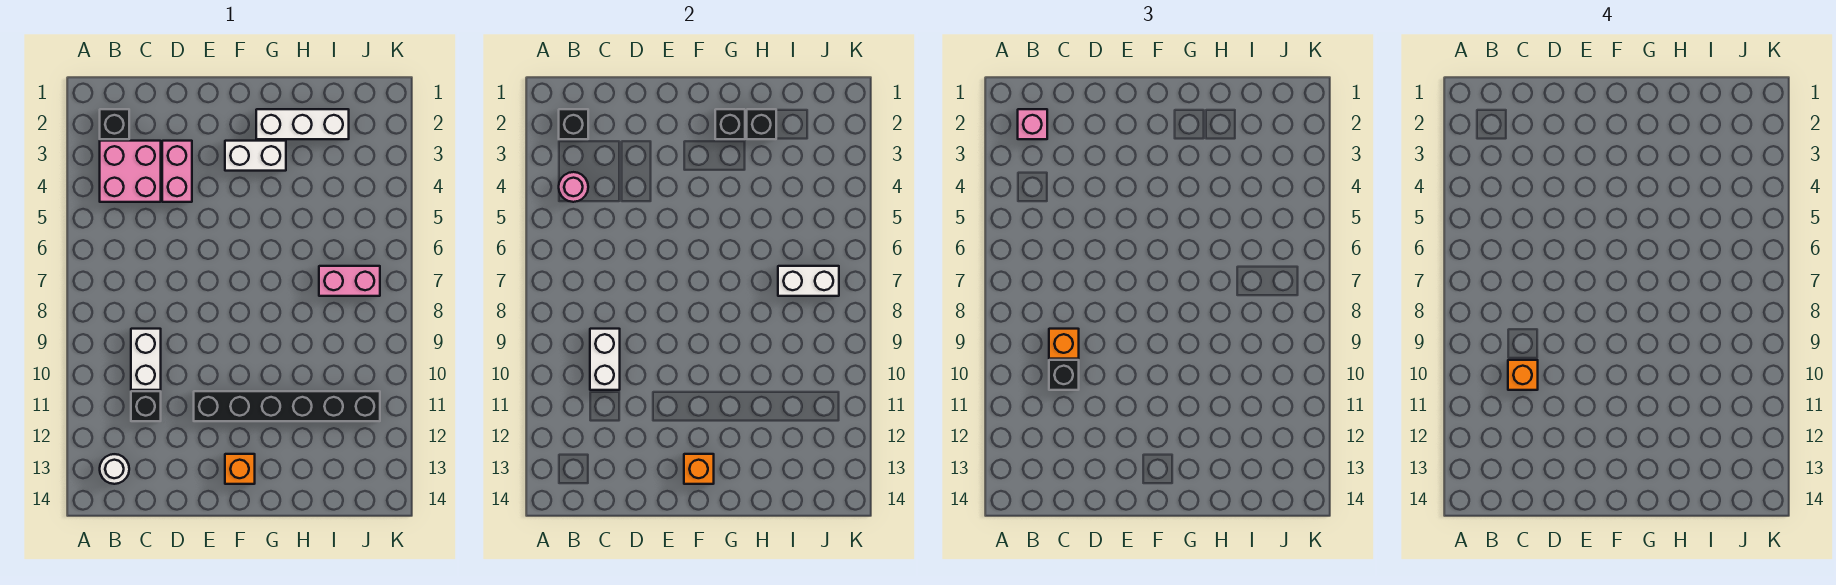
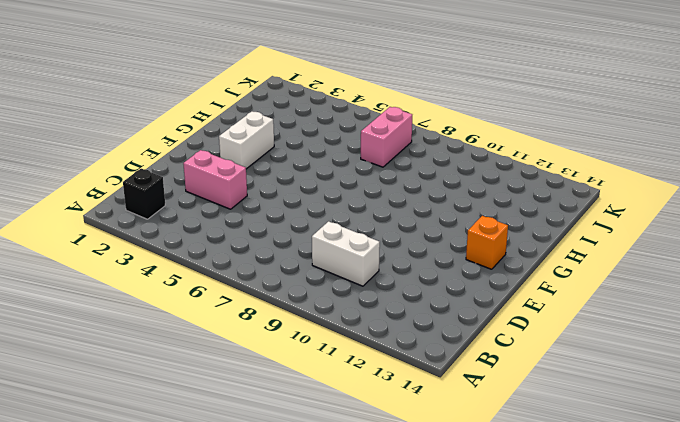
none -> pink brick B3:C4 level 1
none -> white round brick B13 level 1
none -> black brick C11 level 1

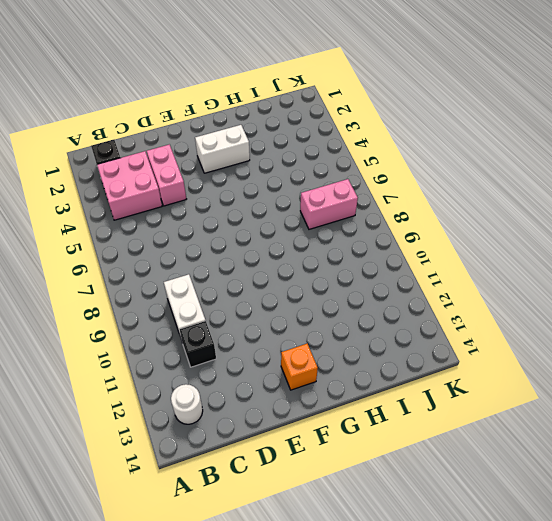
none -> black brick E11:J11 level 1
none -> white brick G2:I2 level 1
none -> black brick B2 level 2

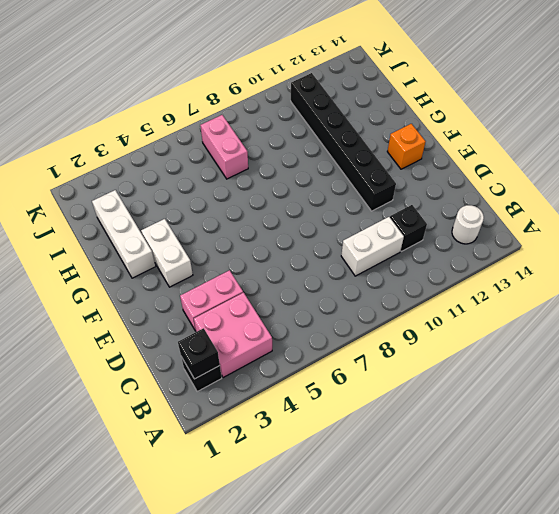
none -> pink round brick B4 level 2
none -> white brick C9:C10 level 2
none -> orange brick F13 level 2

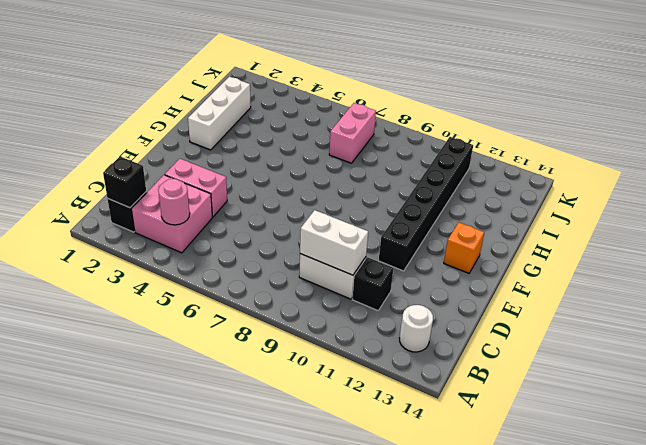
none -> white brick F3:G3 level 1
none -> orange brick F13 level 2
none -> black brick G2 level 2

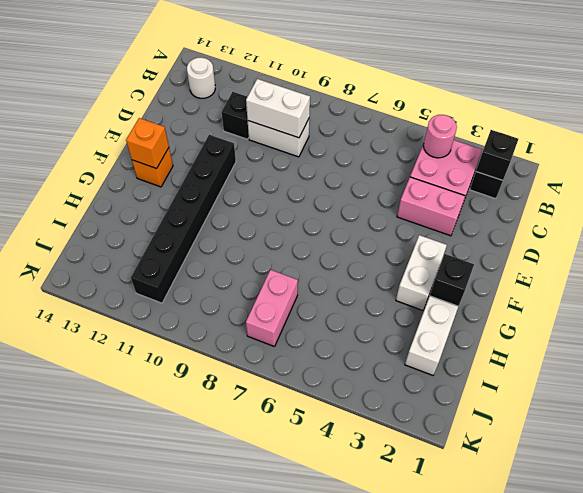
none -> black brick H2 level 2
none -> white brick I7:J7 level 2
none -> pink brick B2 level 3

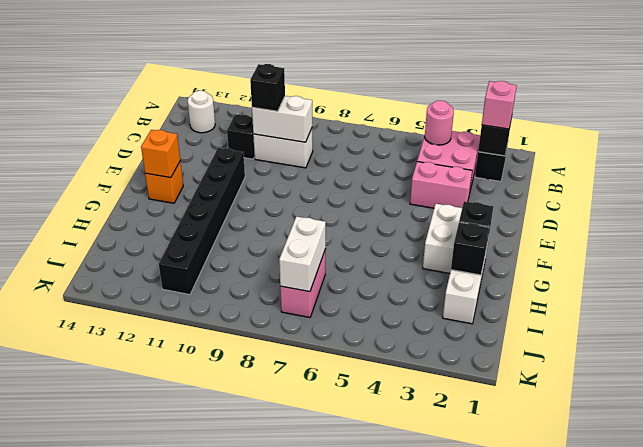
none -> orange brick C9 level 3
none -> orange brick C10 level 4

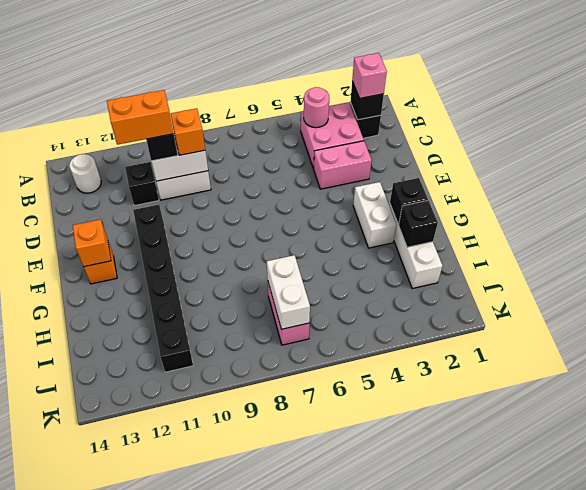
orange brick C10:C11 level 4 -> orange brick C10 level 4

